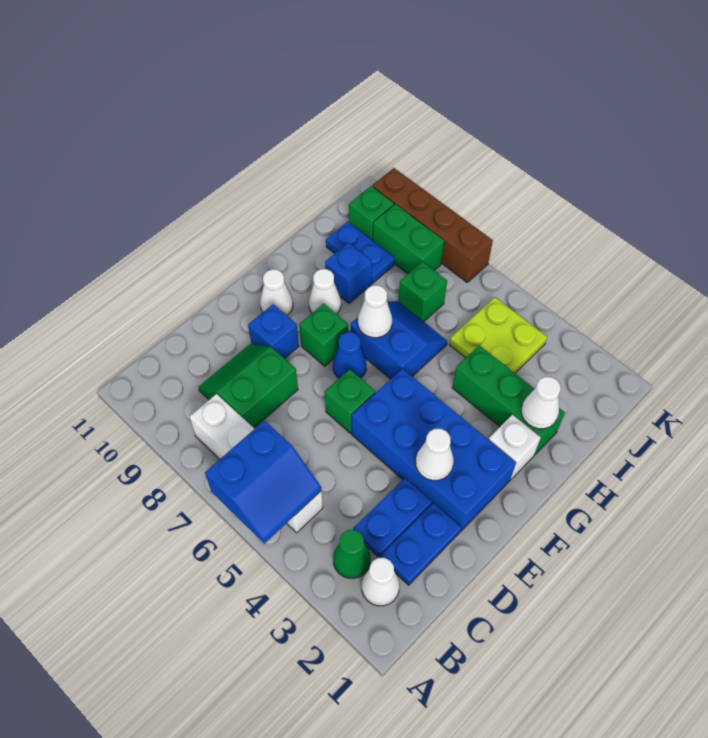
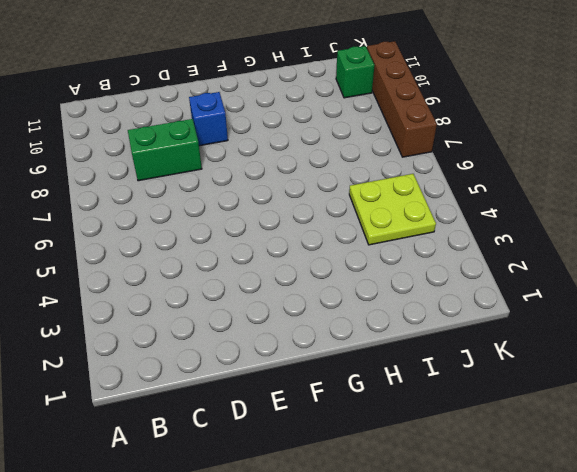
none -> white cone B2 level 1
none -> green cone B3 level 1
none -> white brick B5:B8 level 1

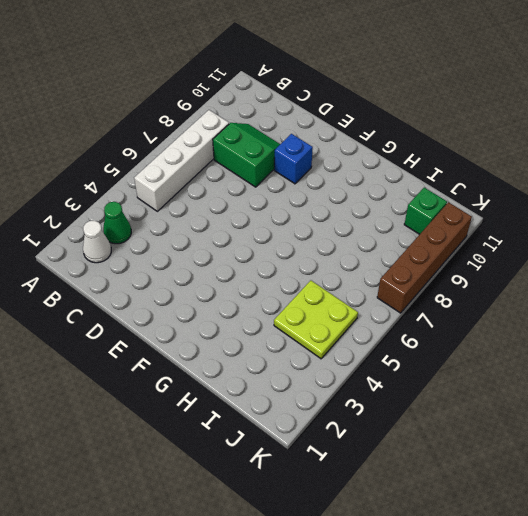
none -> blue plate C2:D2 level 1
none -> blue plate C3:D3 level 1
none -> blue brick E2:F5 level 1

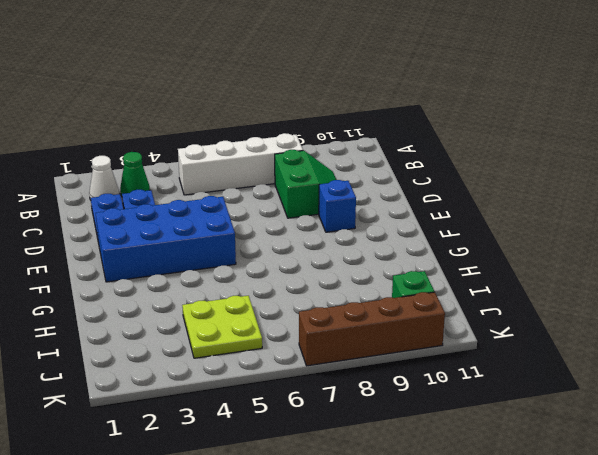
none -> green brick E6 level 1
none -> blue cone F7 level 1
none -> green brick F8 level 1

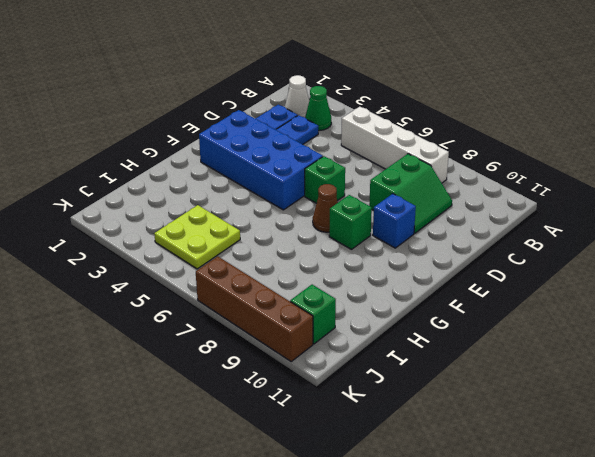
brown cone F7 level 1 -> blue cone F7 level 1
none -> white cone F10 level 1
none -> white brick G2 level 1
none -> blue slope G6:H7 level 1 top G

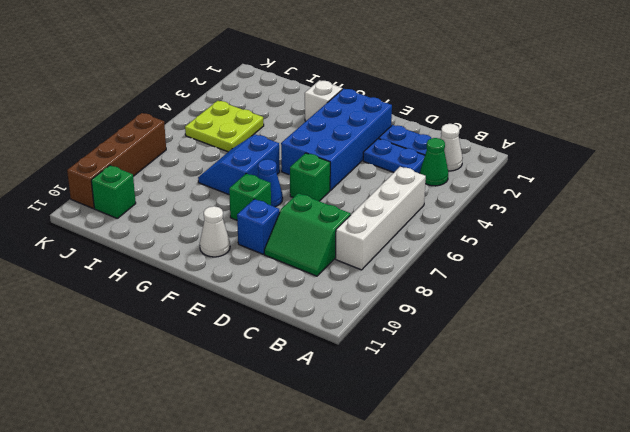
none -> white cone G9 level 1
none -> green brick H2:H4 level 1
none -> blue brick H9 level 1

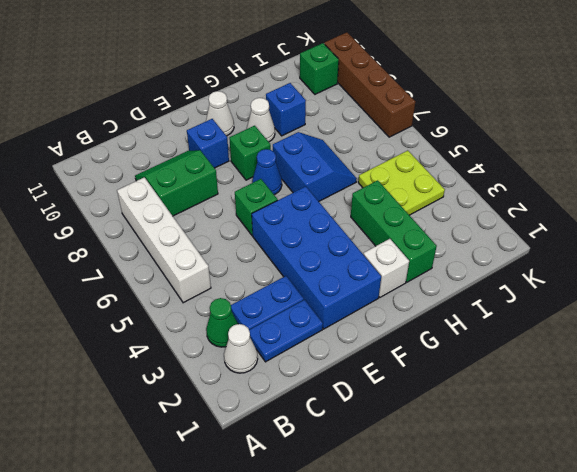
none -> green brick I7 level 1
none -> blue plate I9:I10 level 1
none -> green brick J8:J9 level 1

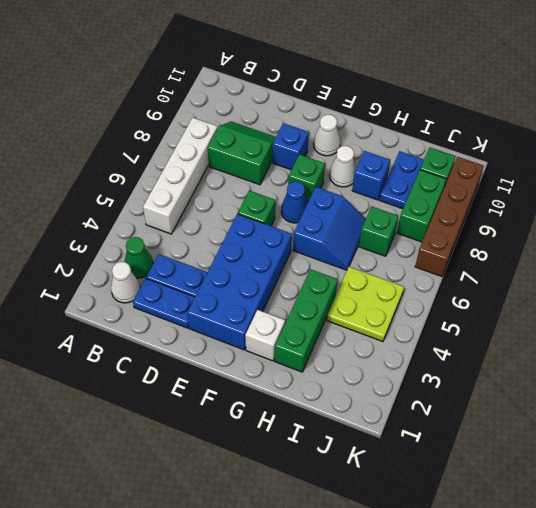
none -> blue slope A5:B6 level 2 top 6
none -> white cone E3 level 2
none -> white cone G7 level 2

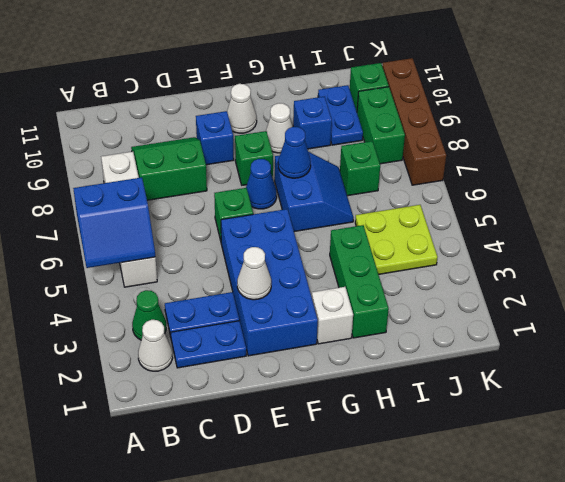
blue cone G7 level 2 -> white cone G7 level 2
none -> white cone H2 level 2

